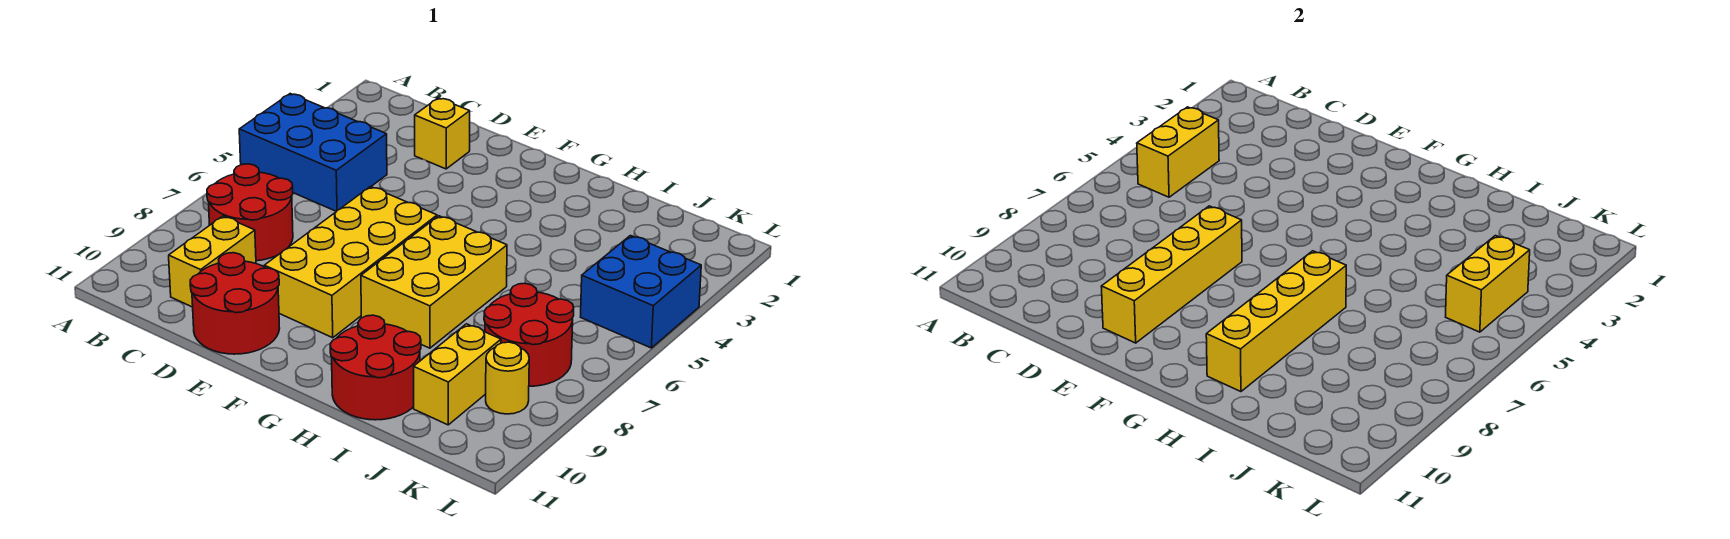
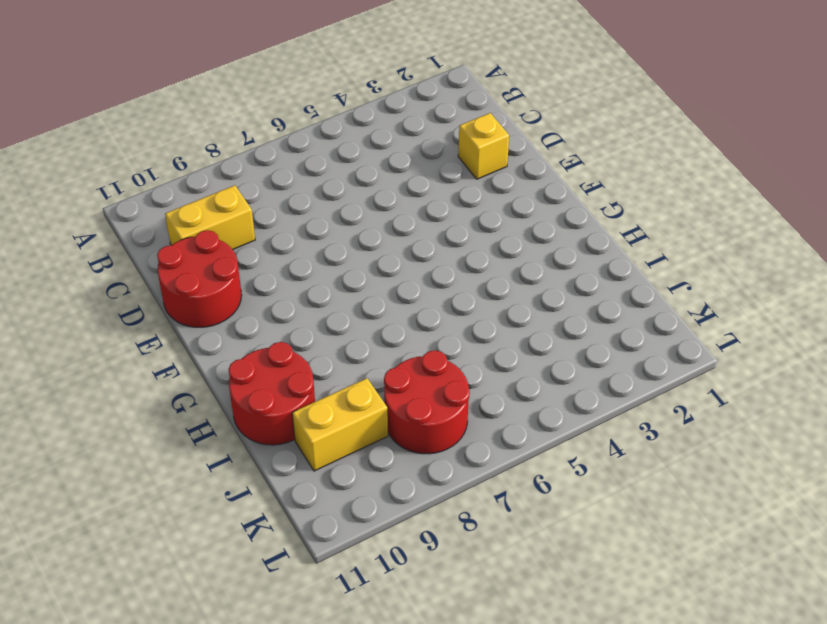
none -> blue brick A4:C5 level 1
none -> red round brick B7:C8 level 1
none -> yellow brick E6:F9 level 1

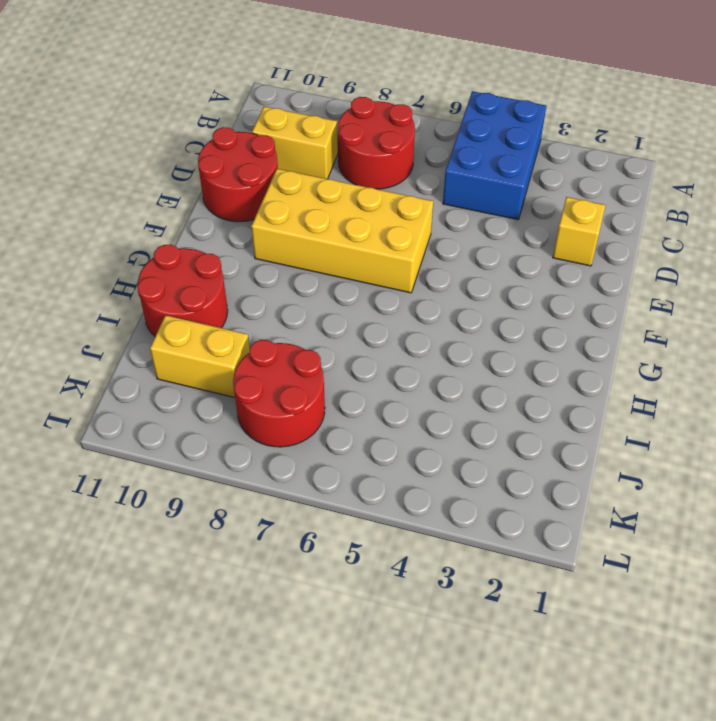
none -> yellow brick G6:H8 level 1
none -> blue brick K4:L5 level 1
none -> yellow round brick K9 level 1

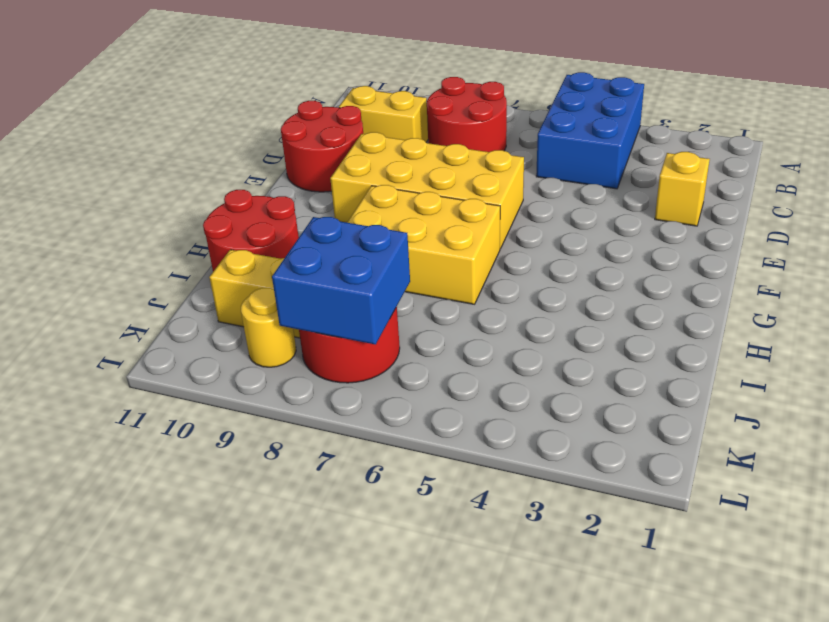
blue brick J7:K8 level 2 -> blue brick K4:L5 level 1
none -> yellow brick B4:B5 level 2
none -> yellow brick E7:E10 level 2
none -> yellow brick H7:H10 level 2

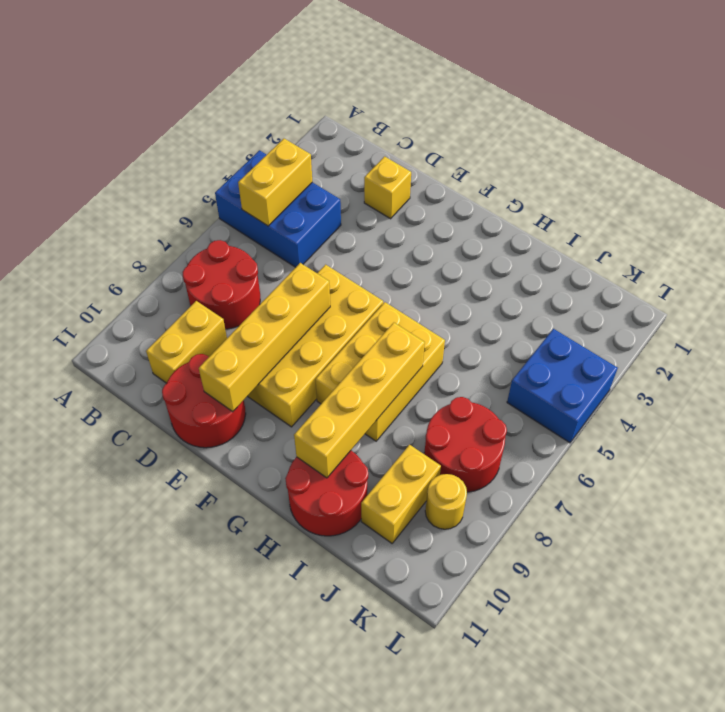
none -> yellow brick K4:K5 level 2

